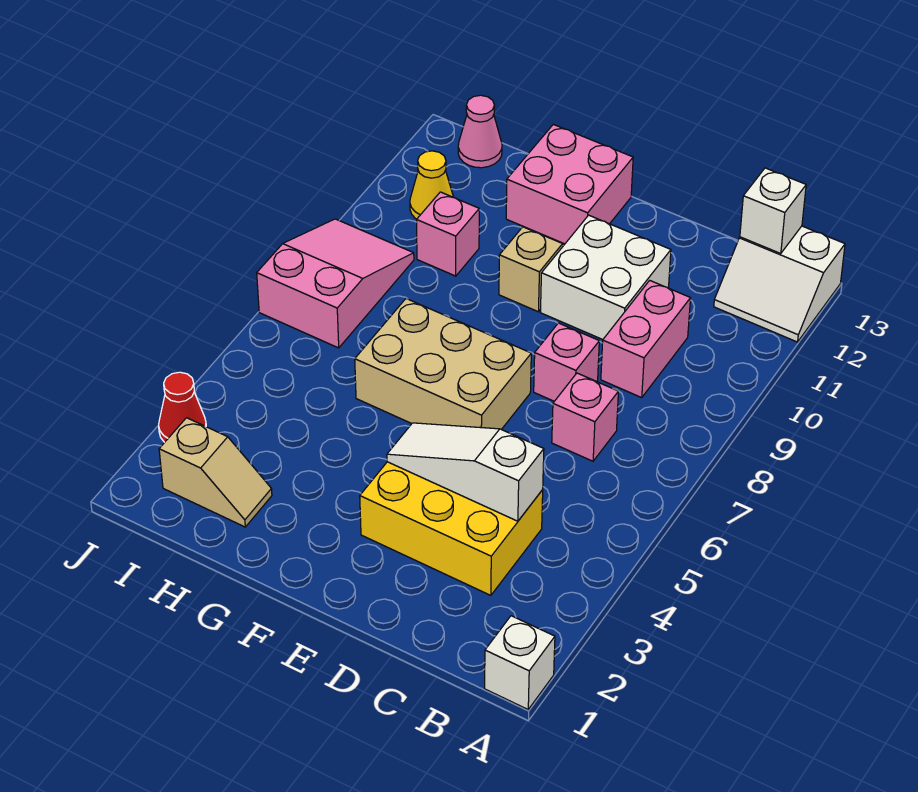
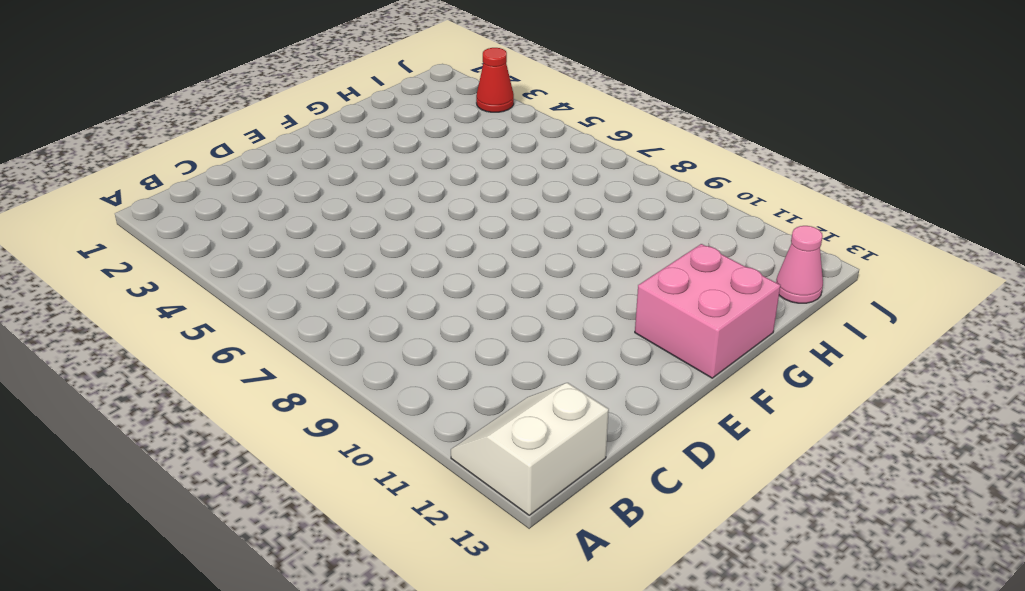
none -> white brick A1 level 1
none -> yellow brick C3:E4 level 1
none -> pink brick C7 level 1

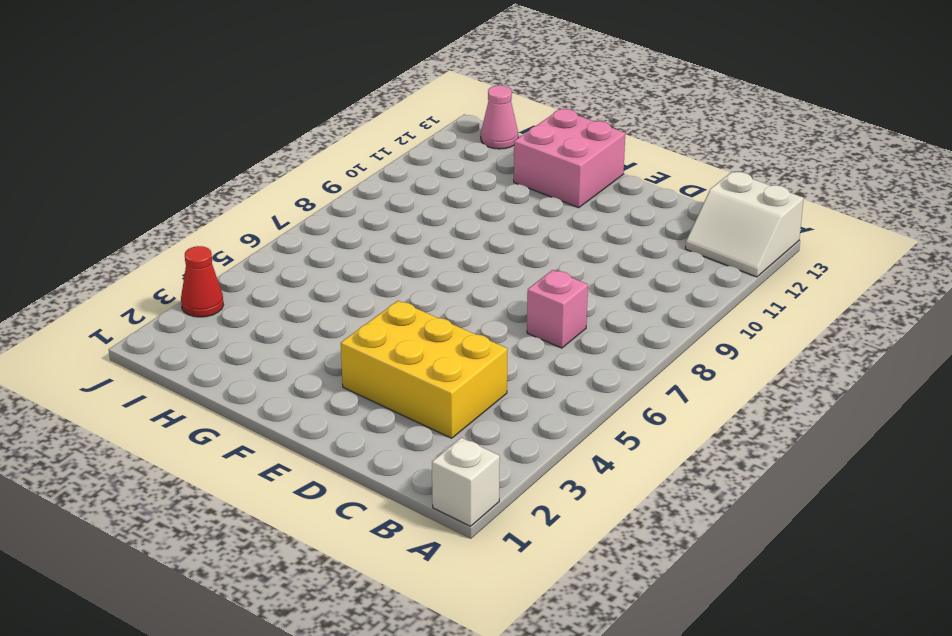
none -> pink brick C9:C10 level 1
none -> pink brick D8 level 1
none -> white brick D10:E11 level 1

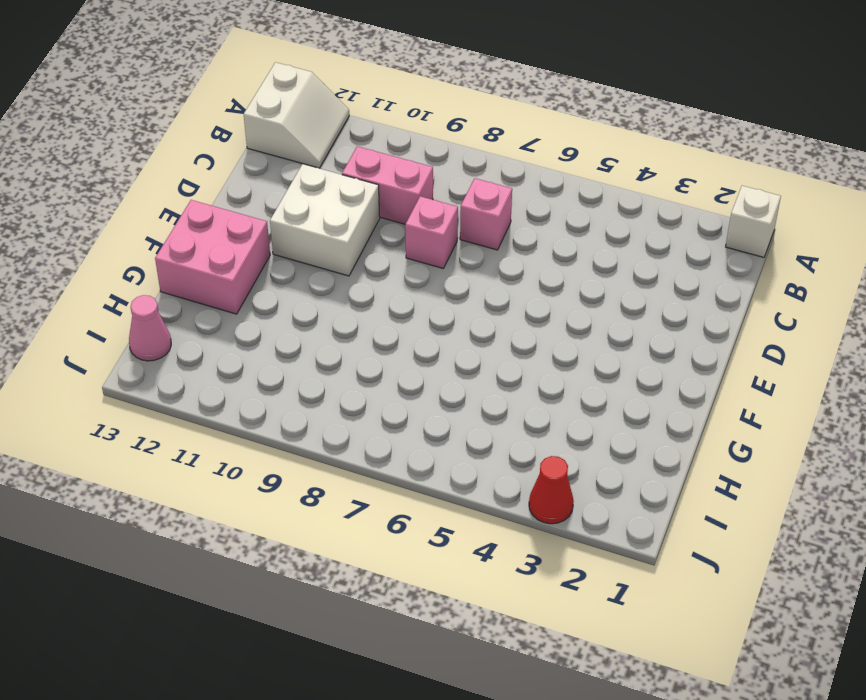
none -> yellow brick C3:E4 level 1
none -> tan brick E6:G7 level 1
none -> tan brick F10 level 1

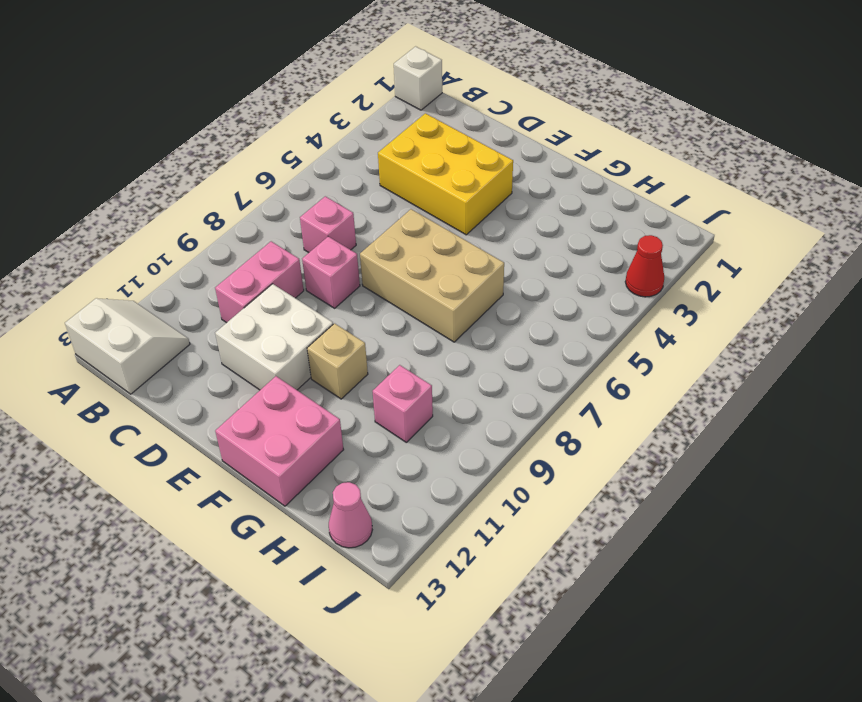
none -> tan slope H2:I2 level 1 top I
none -> pink slope I7:J9 level 1 top 7
none -> yellow cone I11 level 1

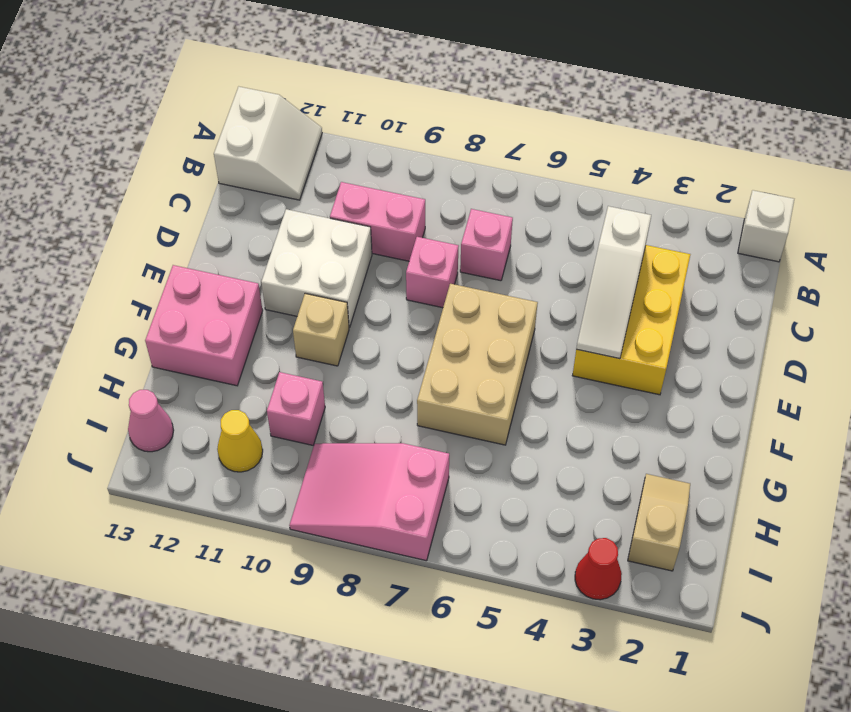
none -> white brick B13 level 2

